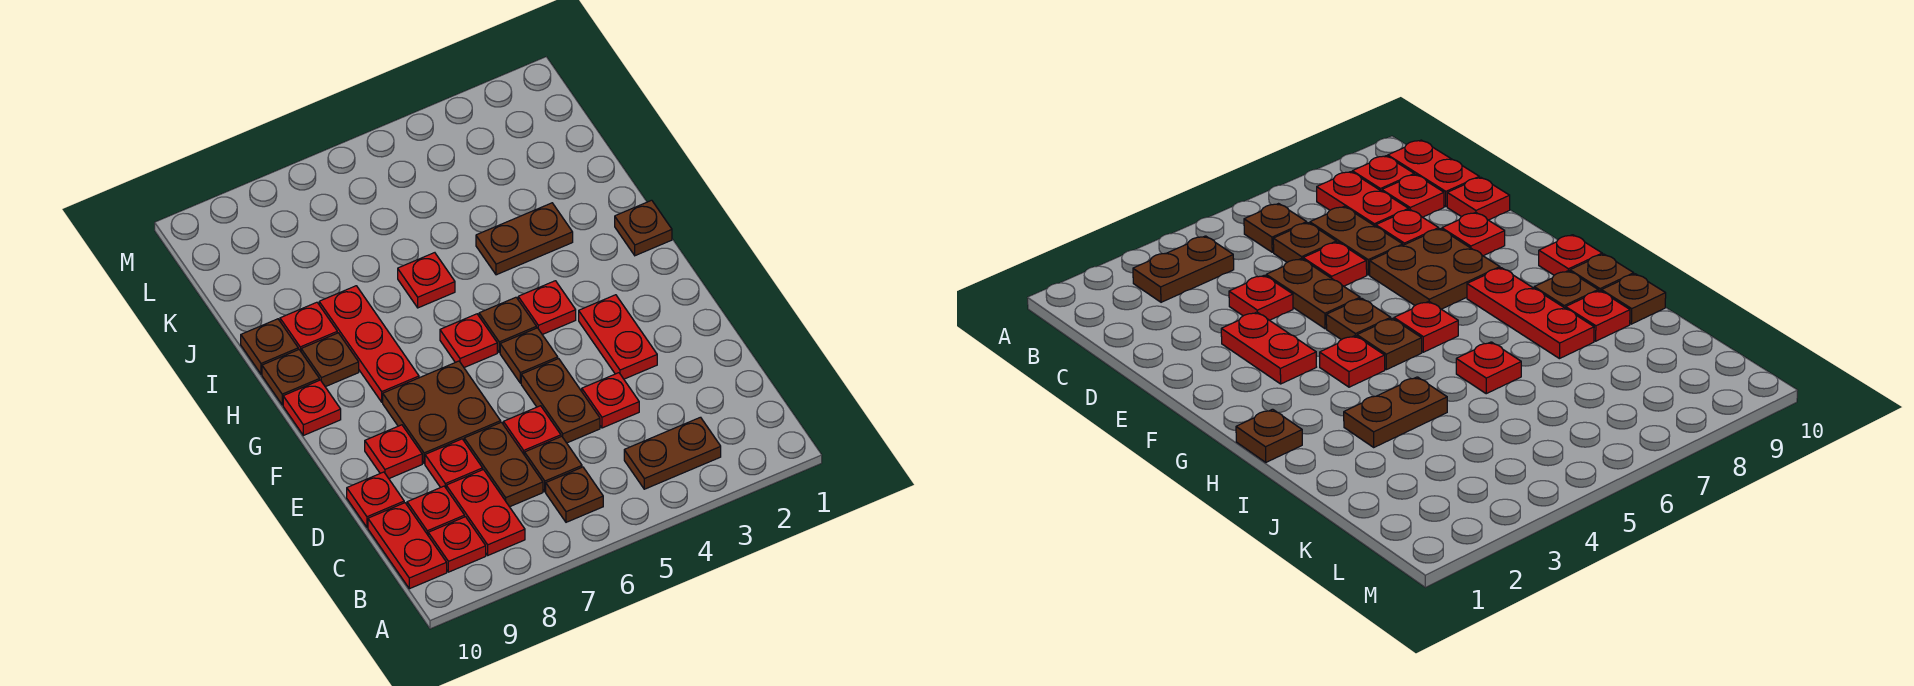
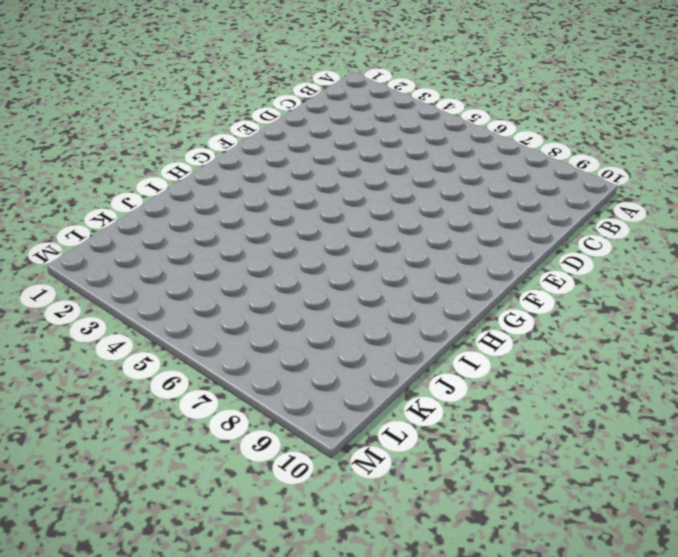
none -> brown plate B3:B4 level 1
none -> brown plate B6 level 1
none -> red plate B8:C8 level 1

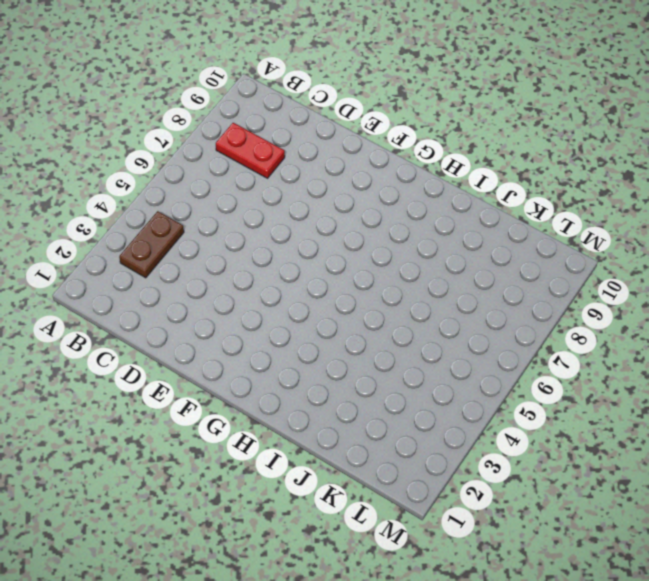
none -> brown plate B6 level 1
none -> red plate B9 level 1
none -> red plate B10:C10 level 1

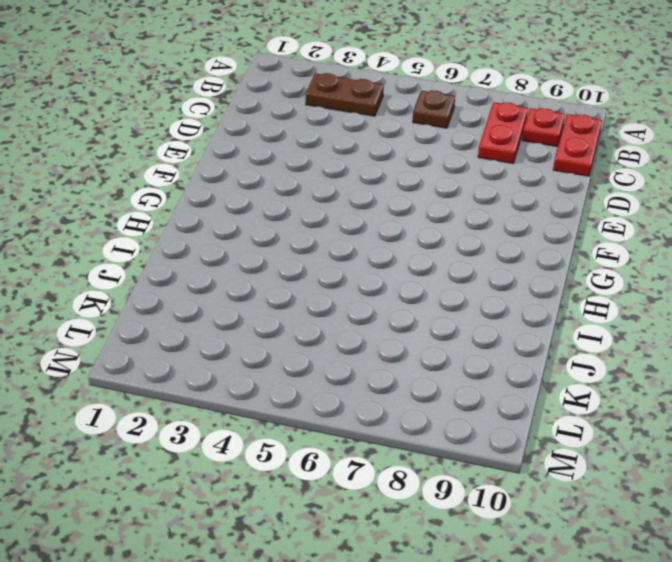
none -> brown plate C6 level 1
none -> brown plate C7:D7 level 1
none -> red plate C9 level 1

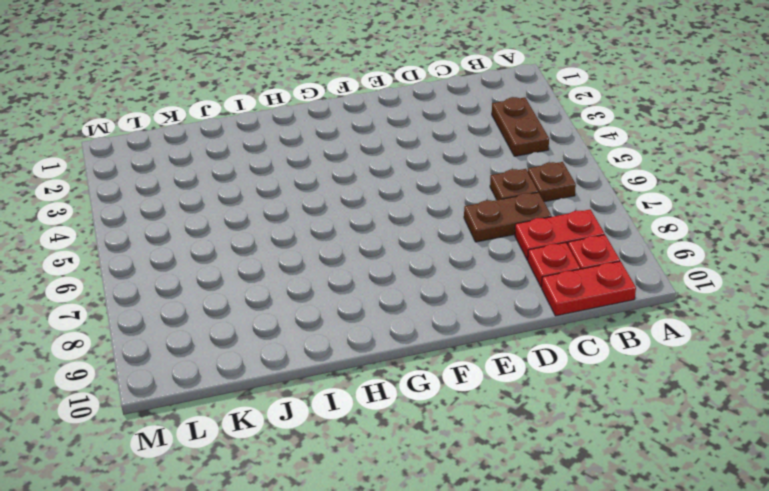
none -> red plate D4 level 1
none -> brown plate D5:E5 level 1
none -> red plate D6 level 1

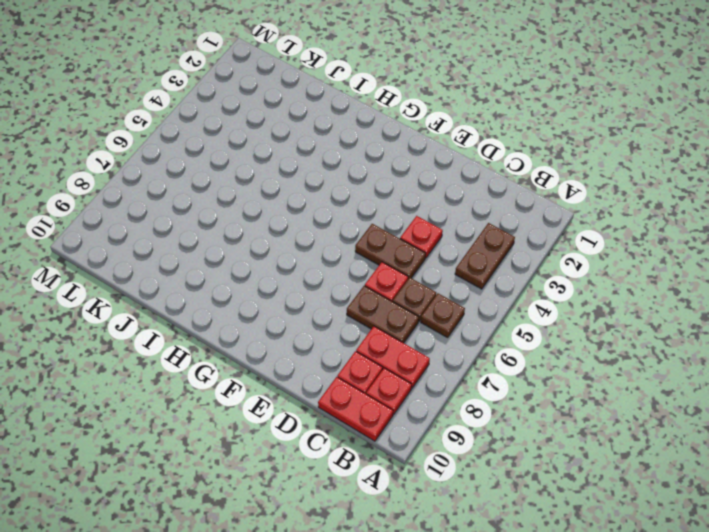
none -> red plate D8 level 1
none -> red plate D10 level 1
none -> red plate E3:F3 level 1

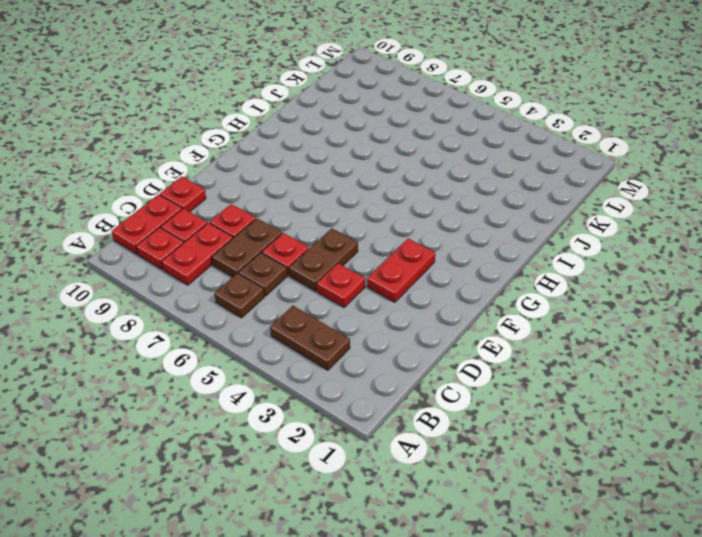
none -> brown plate E7:F8 level 1
none -> red plate E9 level 1
none -> brown plate F5 level 1

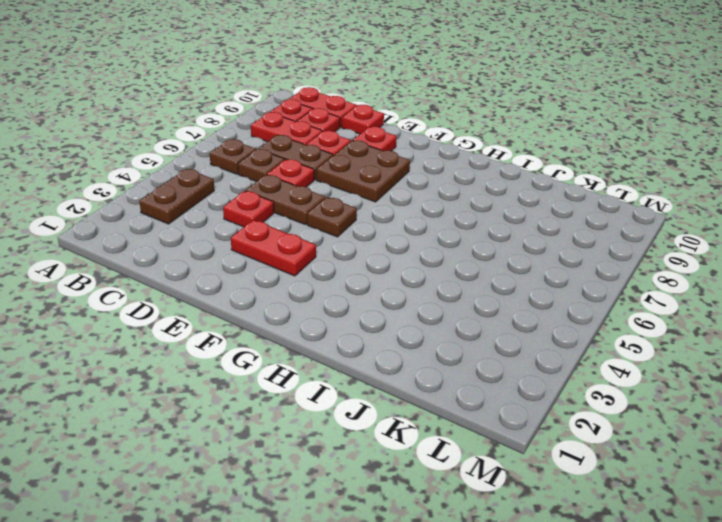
none -> red plate G4 level 1
none -> brown plate G5 level 1
none -> red plate G6 level 1

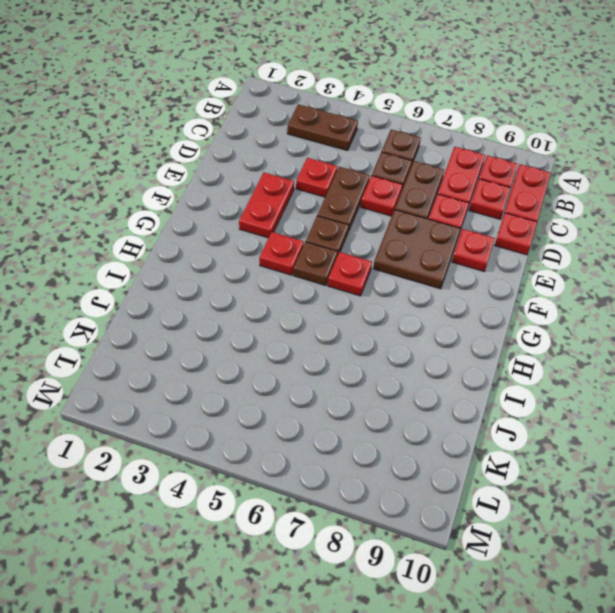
none -> red plate G8:I8 level 1
none -> red plate G10 level 1
none -> brown plate H1 level 1

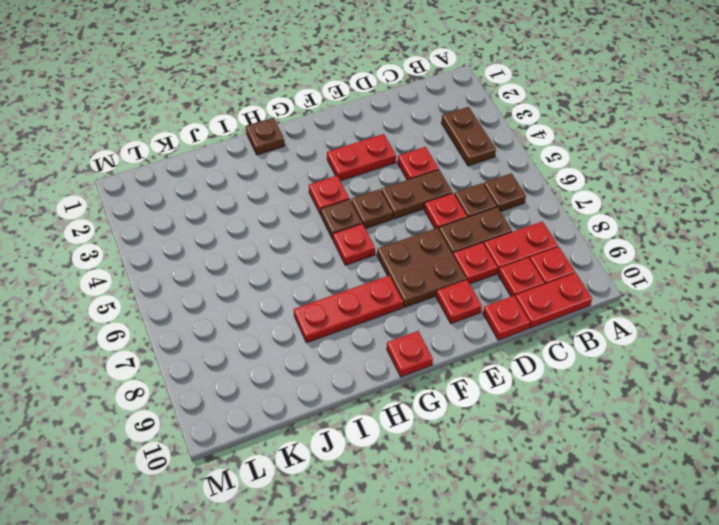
none -> brown plate H9 level 1
none -> brown plate H10 level 1
none -> brown plate I3:I4 level 1

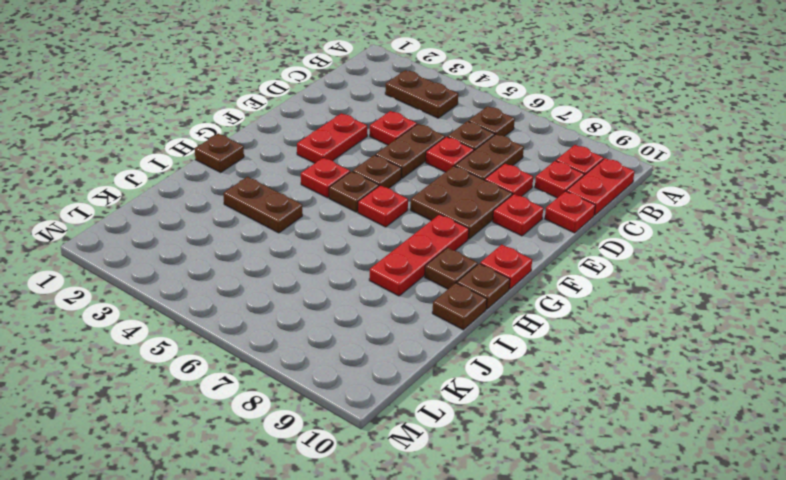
none -> red plate B8:C8 level 1
none -> red plate I6 level 1
none -> red plate I9 level 1

